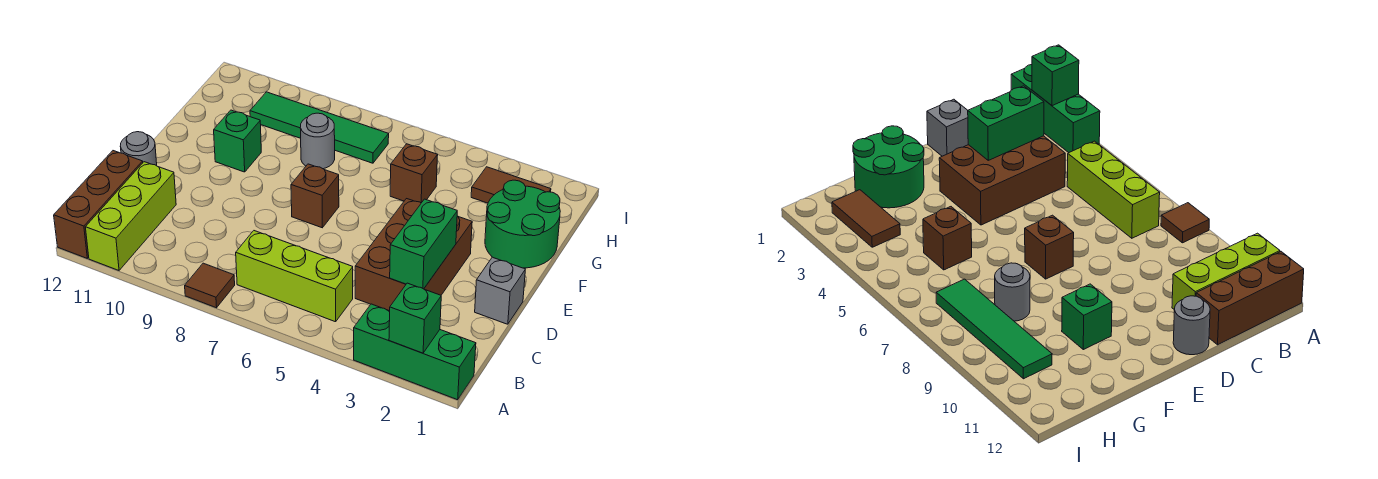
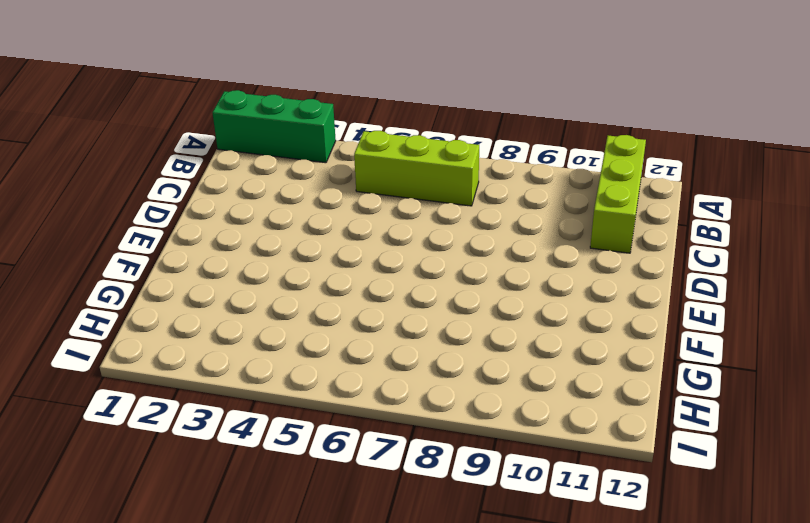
none -> brown tile A8 level 1
none -> brown brick A12:C12 level 1
none -> brown brick C3:E4 level 1

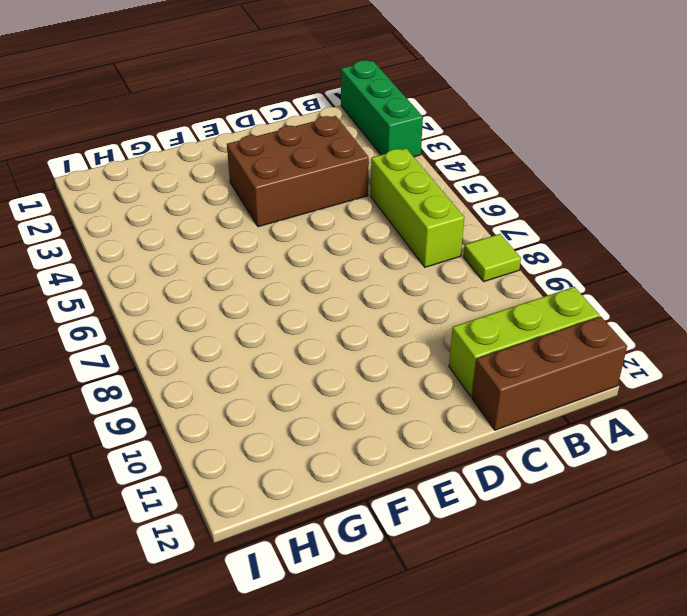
lime tile A8 level 1 -> brown tile A8 level 1
none -> grey brick D1 level 1
none -> grey round brick D12 level 1
none -> brown brick E7 level 1

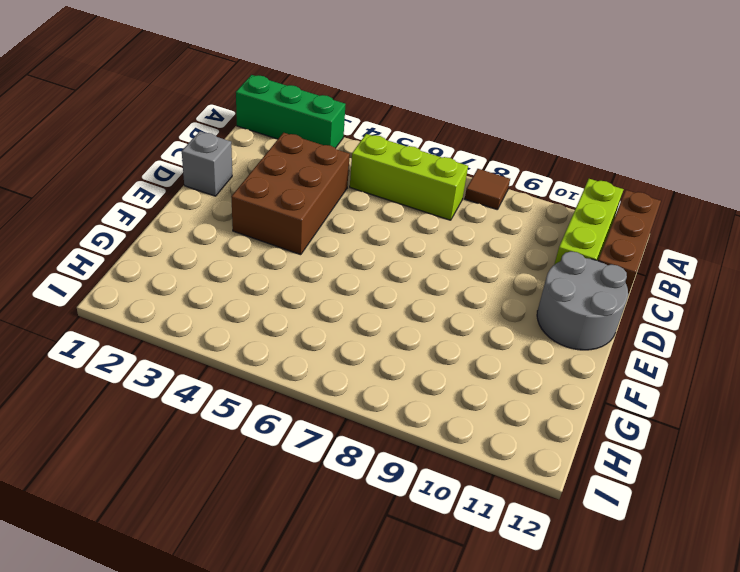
grey round brick D11:E12 level 1 -> grey round brick D12 level 1
none -> brown brick E7 level 1
none -> green round brick F1:G2 level 1
none -> green brick F10 level 1

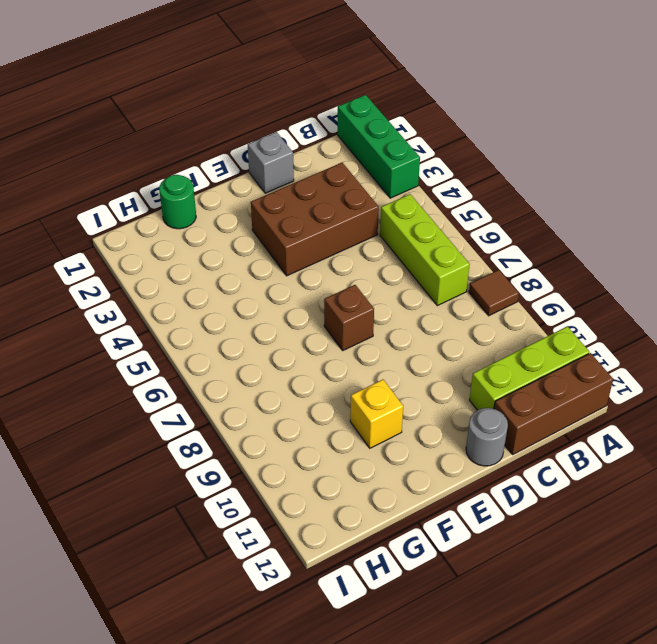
yellow brick F10 level 1 -> green brick F10 level 1
green round brick G1 level 1 -> green round brick F1:G2 level 1
none -> brown brick G5 level 1
none -> grey round brick G8 level 1
none -> brown tile H2:H3 level 1

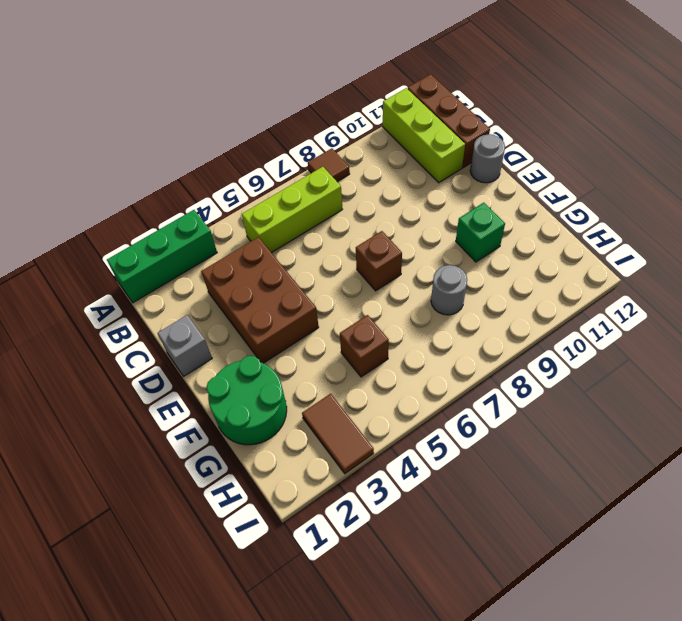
brown tile H3:I3 level 1 -> brown tile H2:H3 level 1
none -> green tile H7:H10 level 1
none -> green brick A2 level 2
none -> green brick C3:D3 level 2

